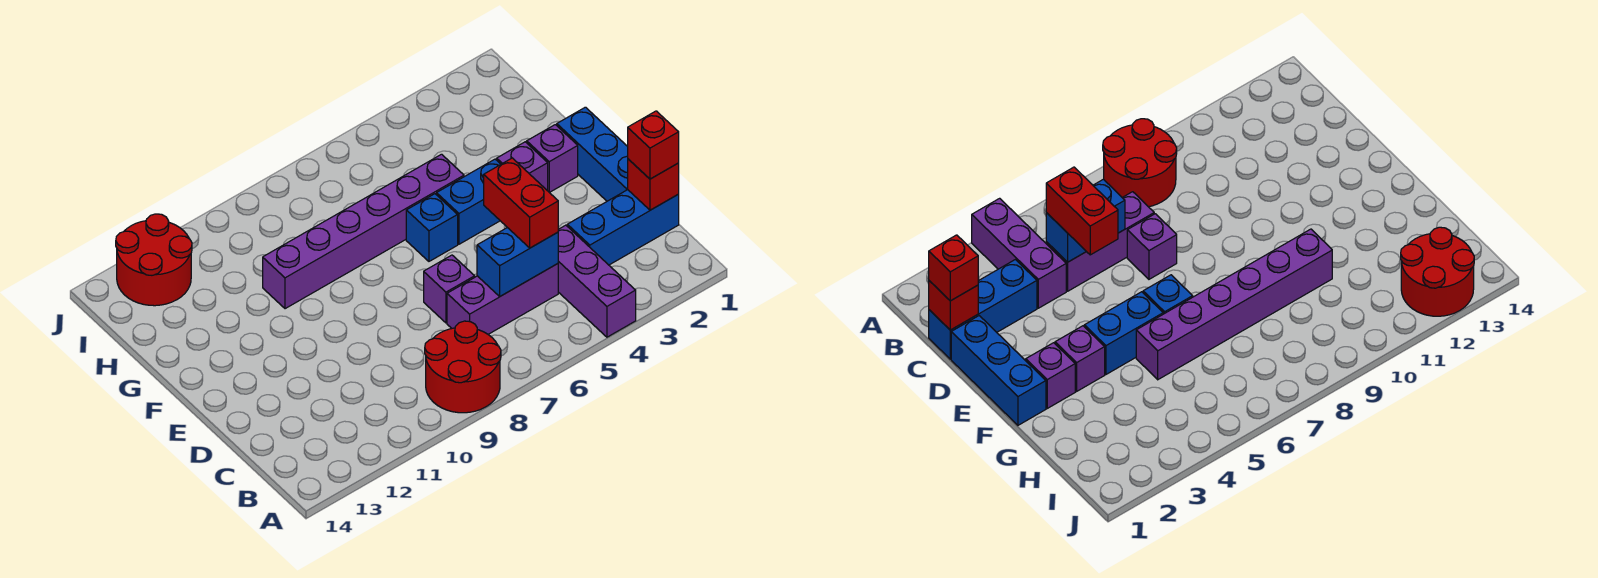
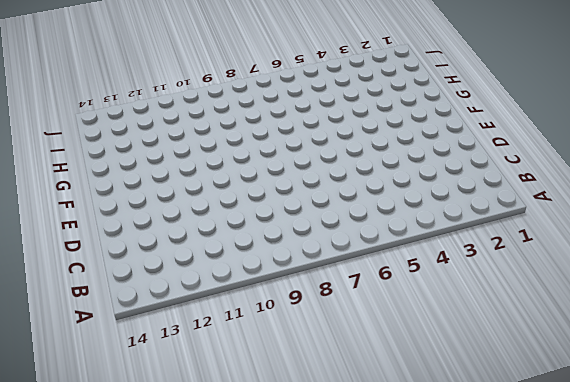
none -> purple brick A4:C4 level 1
none -> red round brick A8:B9 level 1
none -> blue brick C1:C3 level 1

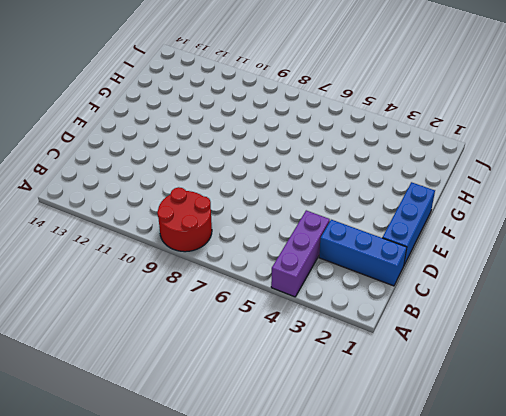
none -> purple brick C5:C7 level 1
none -> purple brick D7 level 1
none -> purple brick F2 level 1

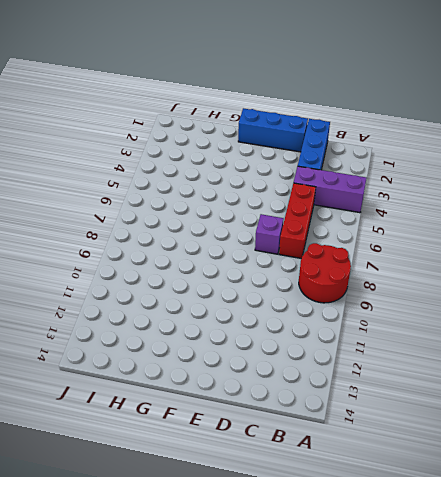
red brick C5:C7 level 1 -> purple brick C5:C7 level 1
none -> purple brick F2 level 1
none -> purple brick F3 level 1
none -> blue brick F4:F5 level 1

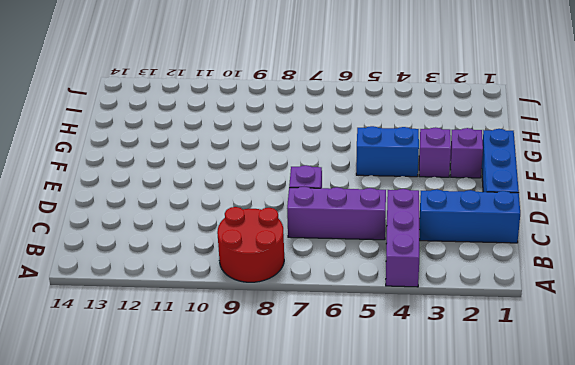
none -> blue brick F6 level 1
none -> purple brick G5:G10 level 1
none -> red round brick I12:J13 level 1

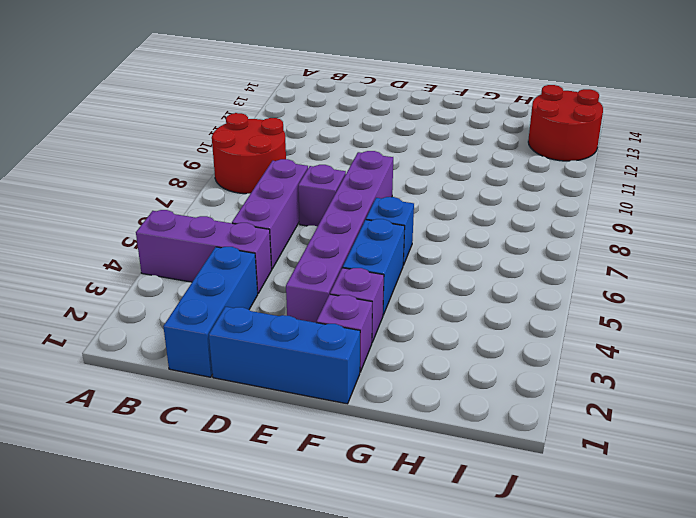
purple brick E3:E8 level 1 -> purple brick G5:G10 level 1
none -> red brick C1 level 2
none -> blue brick C5:C6 level 2
none -> red brick C1 level 3

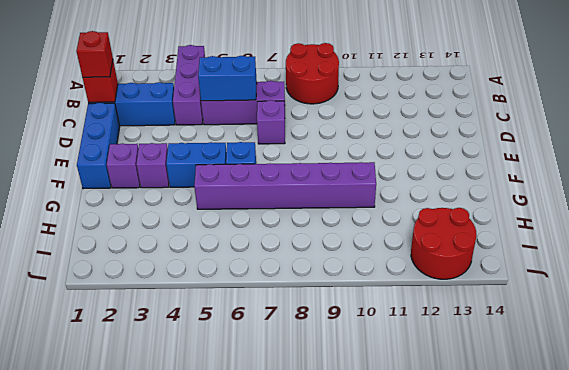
none -> red brick C5:D5 level 3

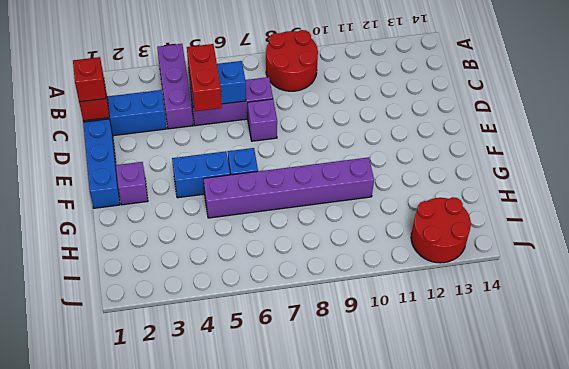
none -> purple brick F3 level 1

